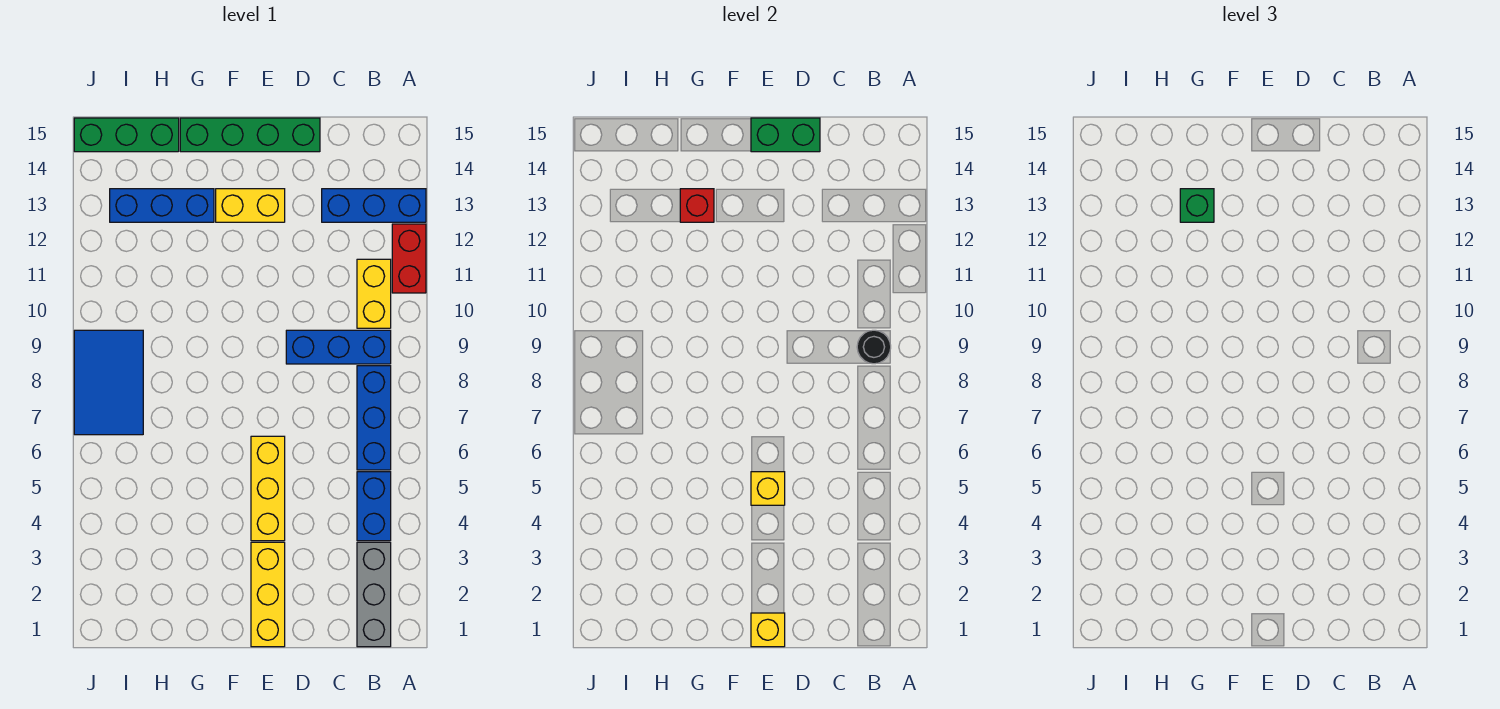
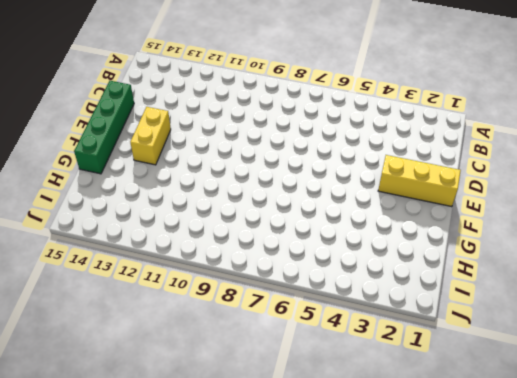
none -> red brick A11:A12 level 1
none -> blue brick A13:C13 level 1
none -> grey brick B1:B3 level 1

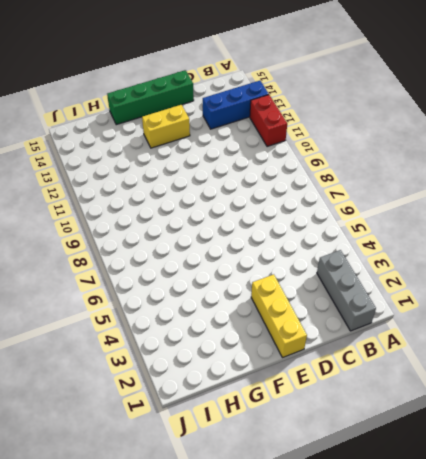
none -> blue brick B4:B5 level 1
none -> blue brick B6:B8 level 1
none -> blue brick B9:D9 level 1

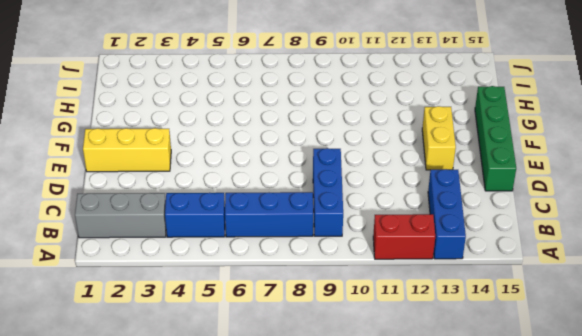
none -> yellow brick B10:B11 level 1
none -> yellow brick E4:E6 level 1
none -> blue brick G13:I13 level 1

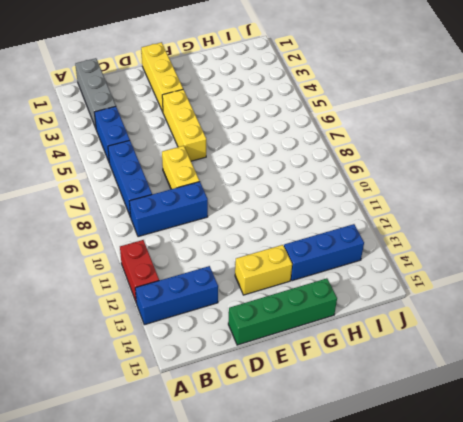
yellow brick D7:D8 level 1 -> yellow brick B10:B11 level 1
none -> green brick H15:J15 level 1
none -> blue tile I7:J9 level 1
none -> black round brick B9 level 2

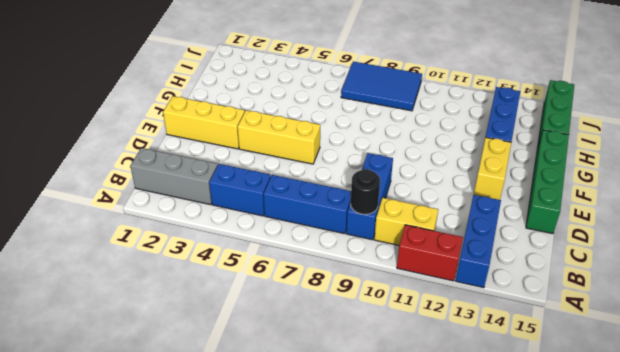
none -> green brick D15:E15 level 2
none -> yellow brick E1 level 2
none -> yellow brick E5 level 2

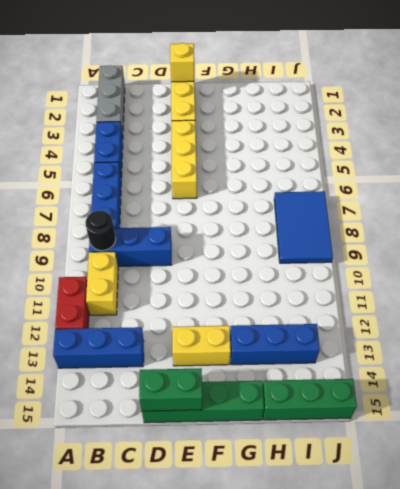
none -> yellow brick E5 level 2
none -> red brick G13 level 2
none -> green brick G13 level 3

